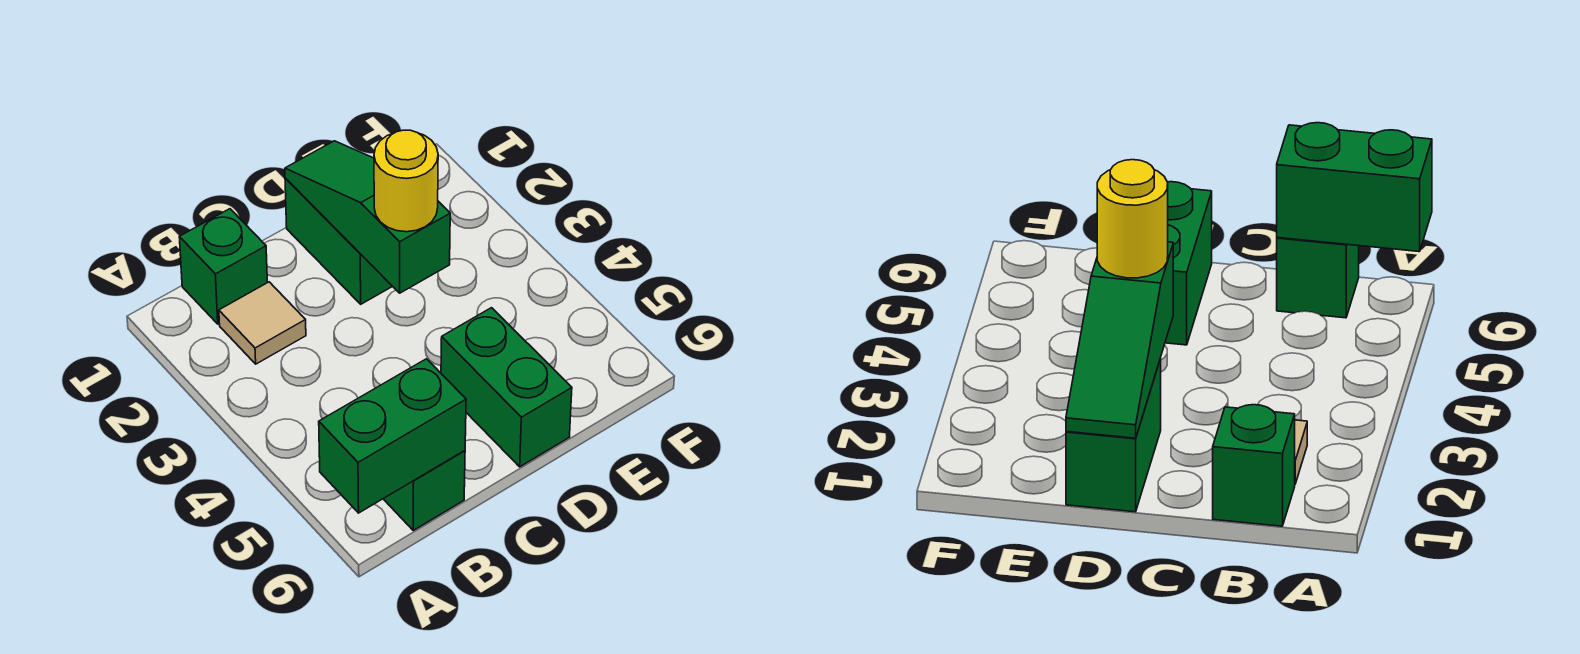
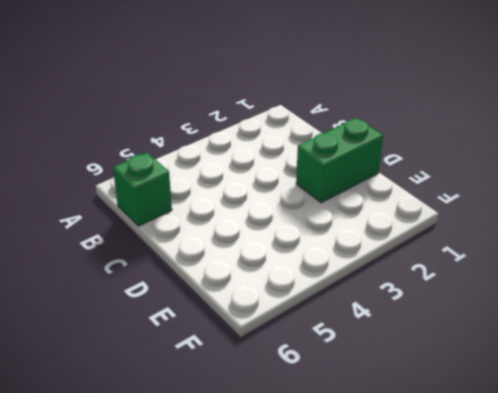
none -> green brick B1 level 1
none -> tan tile B2 level 1

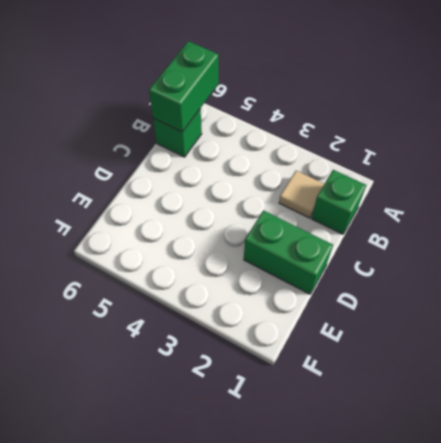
none -> green brick D5:D6 level 1
none -> green slope D1:D3 level 2 top 3

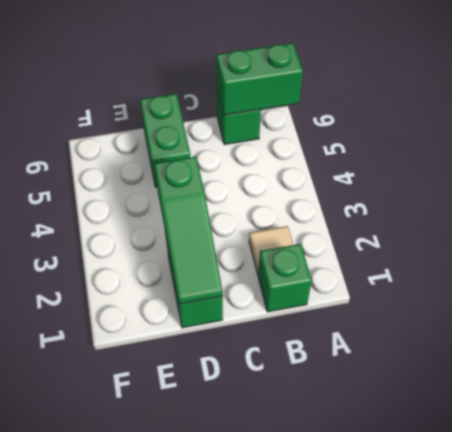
none -> yellow round brick D3 level 3

